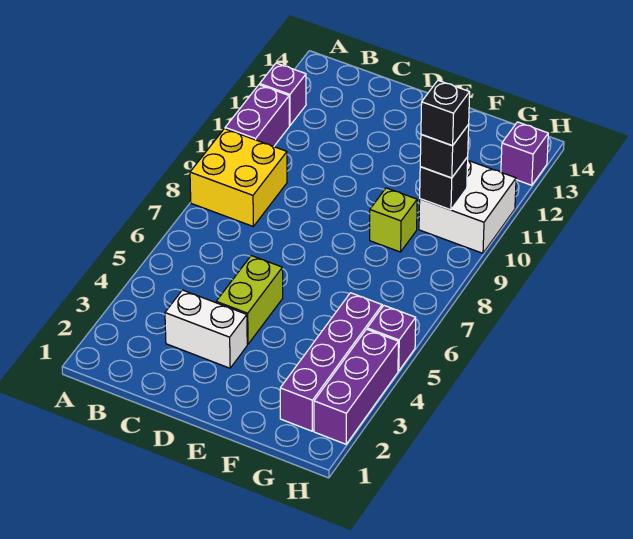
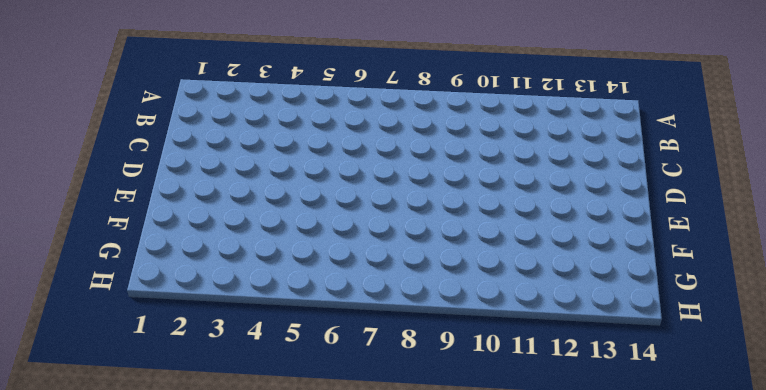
none -> yellow brick A8:B9 level 1
none -> purple brick A10:A11 level 1
none -> purple brick A12 level 1

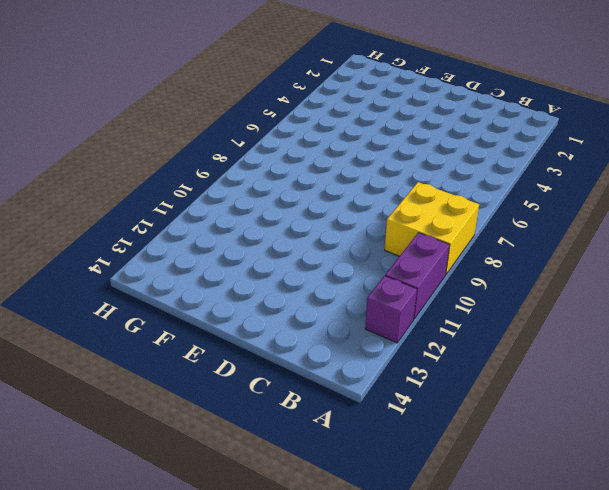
none -> white brick C3:D3 level 1
none -> lime brick D4:D5 level 1
none -> lime brick F9 level 1

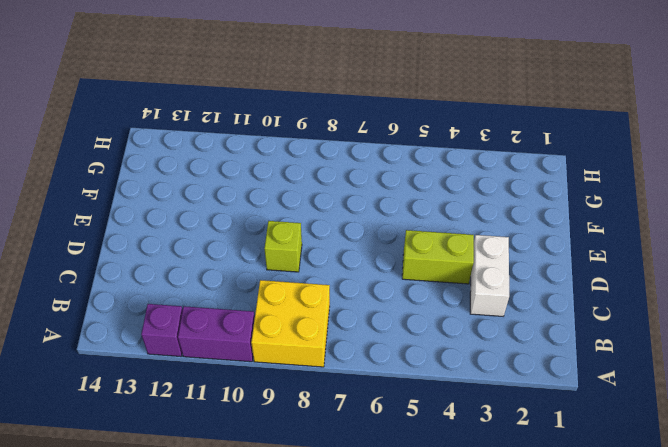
lime brick D9 level 1 -> lime brick F9 level 1
none -> purple brick G2:G5 level 1
none -> white brick G10:H11 level 1
none -> purple brick H2:H4 level 1

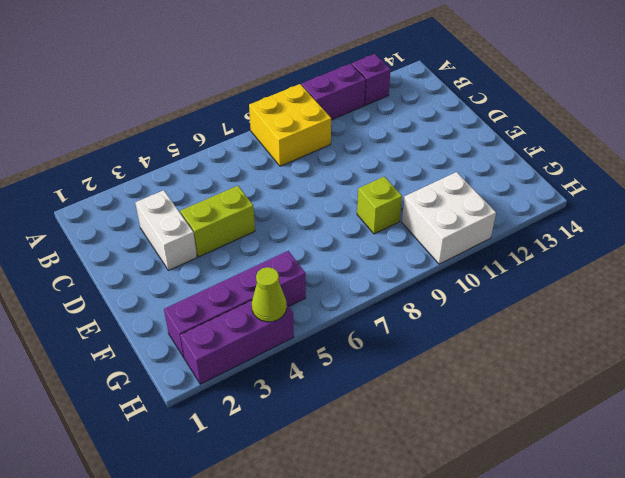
lime cone H4 level 2 -> none
none -> purple brick H5 level 1
none -> purple brick H13 level 1
none -> black brick G10 level 2

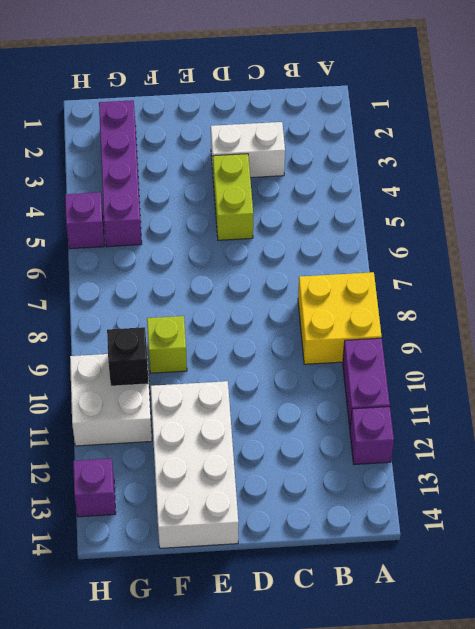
white brick E11:F14 level 1 -> none
none -> purple brick H2:H4 level 1
none -> black brick G10 level 3
none -> black brick G10 level 4

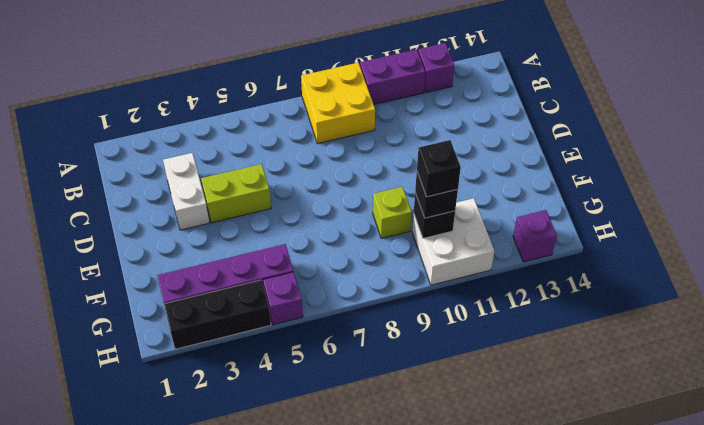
black brick H2:H4 level 1 -> purple brick H2:H4 level 1

